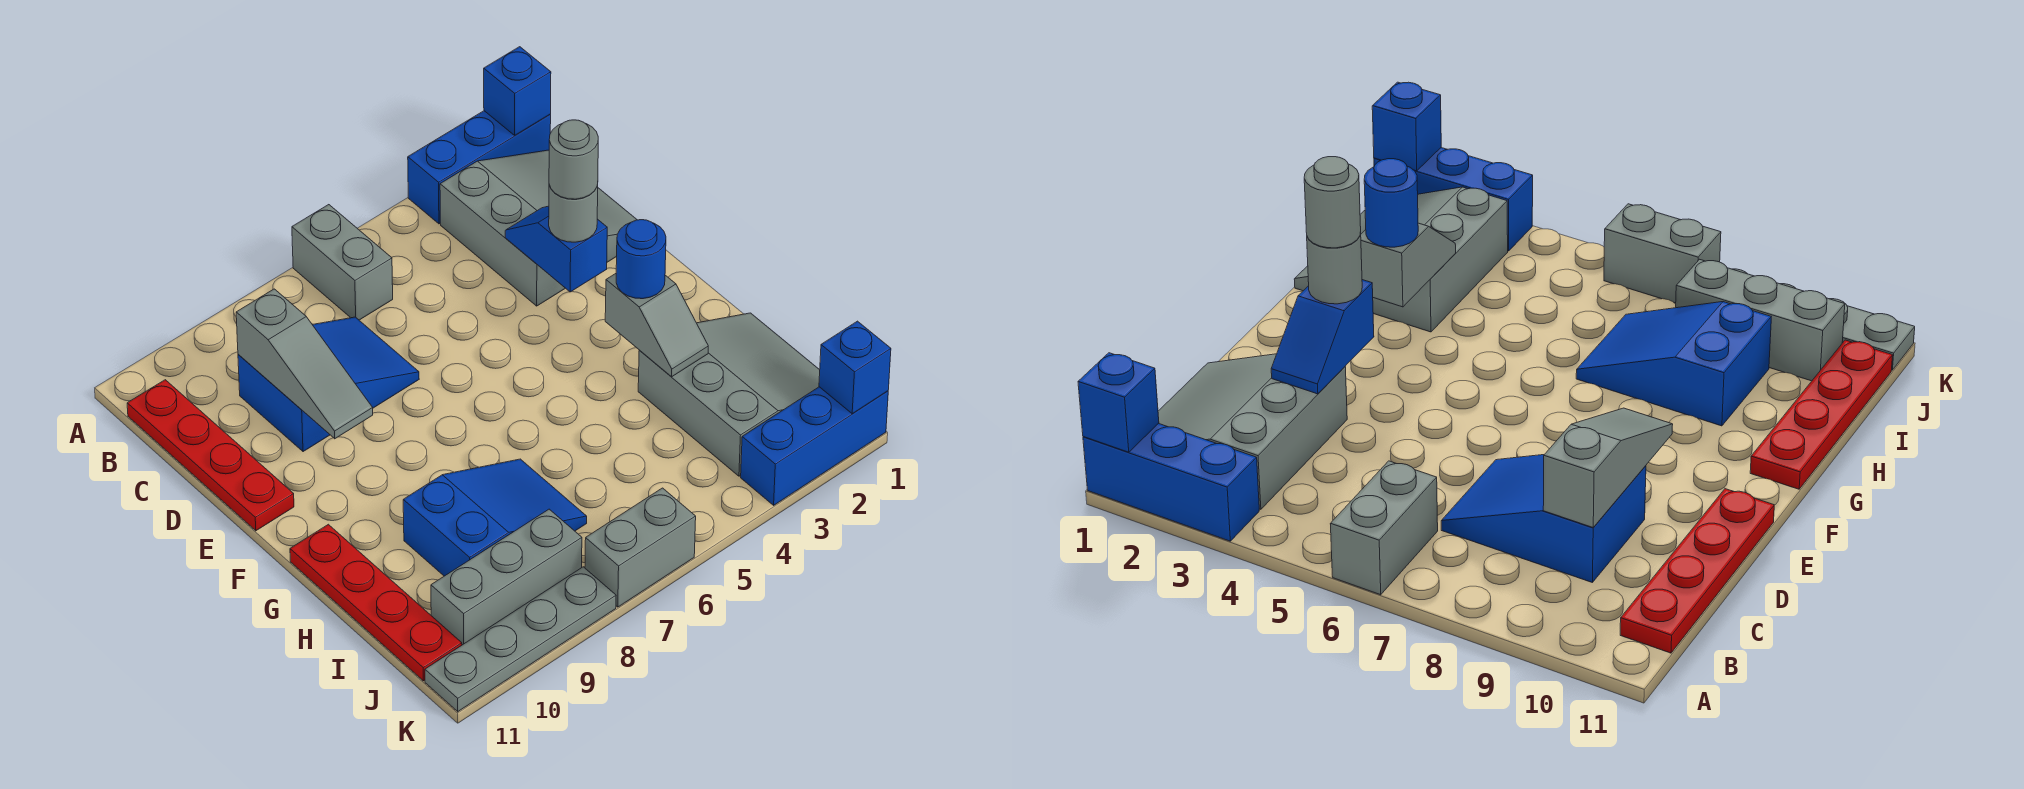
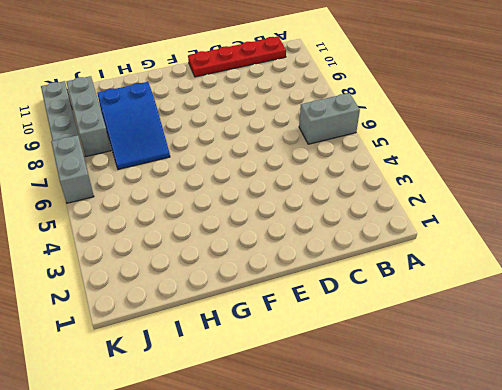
none -> blue brick A1:A3 level 1
none -> grey slope B1:D3 level 1 top 3
none -> blue slope C7:D9 level 1 top 9

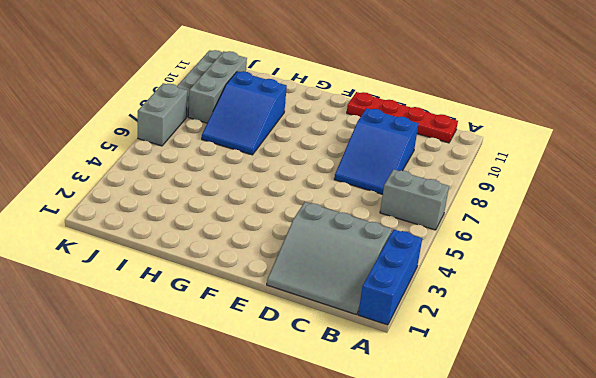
none -> red plate G11:J11 level 1
none -> grey slope H1:J3 level 1 top 3
none -> blue brick K1:K3 level 1

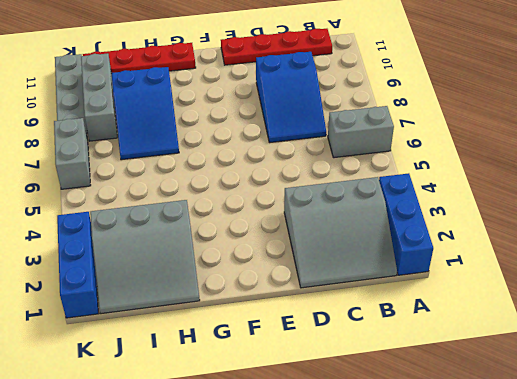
none -> blue brick A1 level 2
none -> grey slope C9:E9 level 2 top C
none -> blue slope D3:E3 level 2 top E

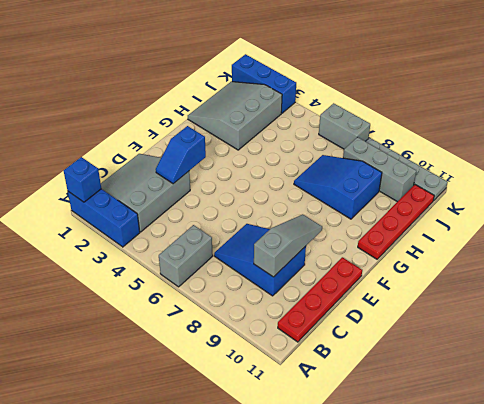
none -> grey slope G3:H3 level 2 top G
none -> blue brick K1 level 2
none -> grey round brick E3 level 3

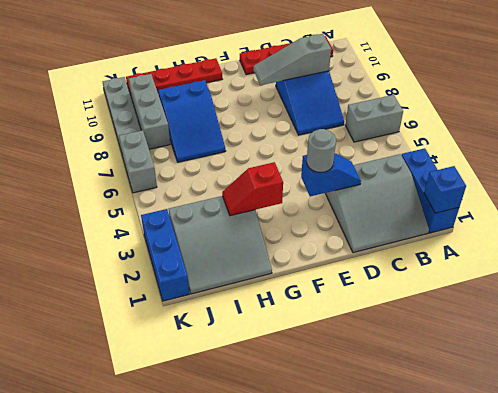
red slope G3:H3 level 2 top G -> grey slope G3:H3 level 2 top G
none -> blue brick K1 level 2
none -> blue round brick G3 level 3
none -> grey round brick E3 level 4

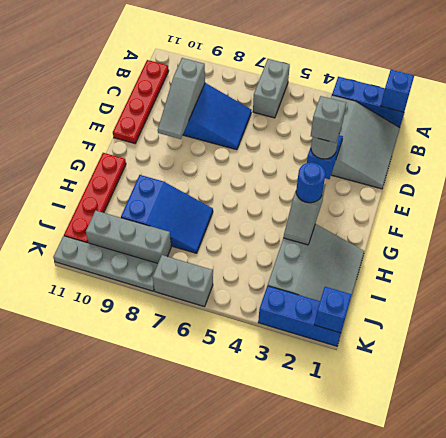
grey brick E3 level 4 -> grey round brick E3 level 4

